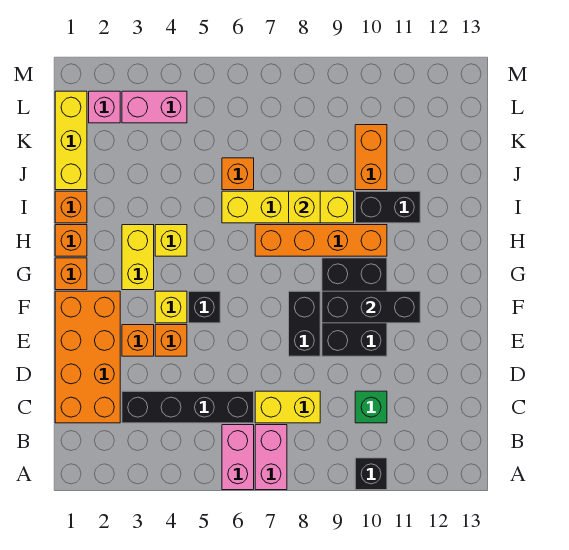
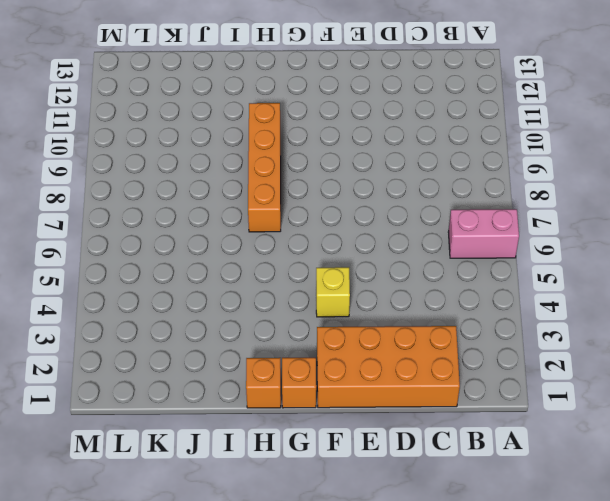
none -> pink brick A7:B7 level 1
none -> black brick A10 level 1
none -> black brick C3:C6 level 1

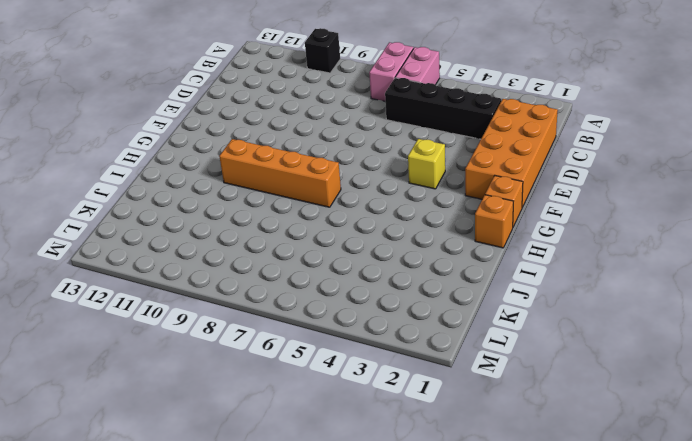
none -> yellow brick C7:C8 level 1
none -> green brick C10 level 1
none -> orange brick E3 level 1

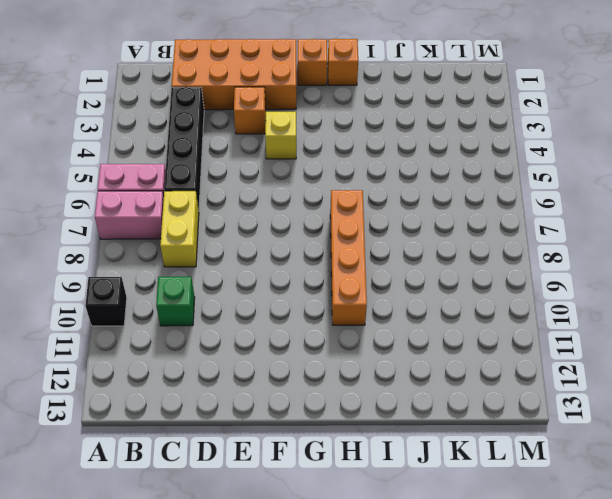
none -> orange brick E4 level 1
none -> black brick E8:F8 level 1
none -> black brick E9:G10 level 1

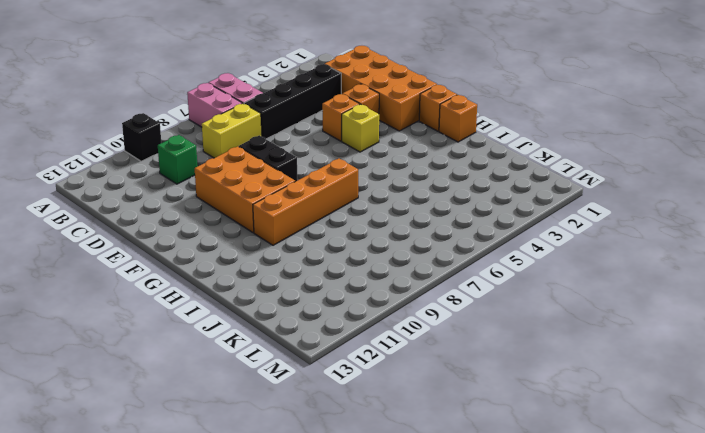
orange brick E9:G10 level 1 -> black brick E9:G10 level 1
none -> black brick F5 level 1
none -> yellow brick G3:H3 level 1
none -> yellow brick H4 level 1

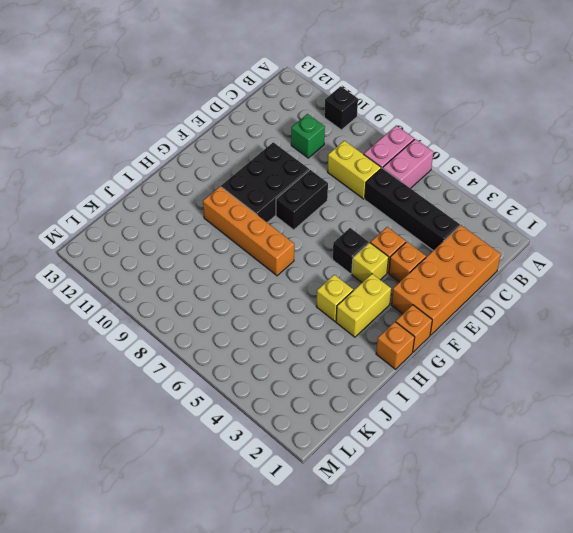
none -> orange brick I1 level 1
none -> yellow brick I6:I9 level 1
none -> black brick I10:I11 level 1

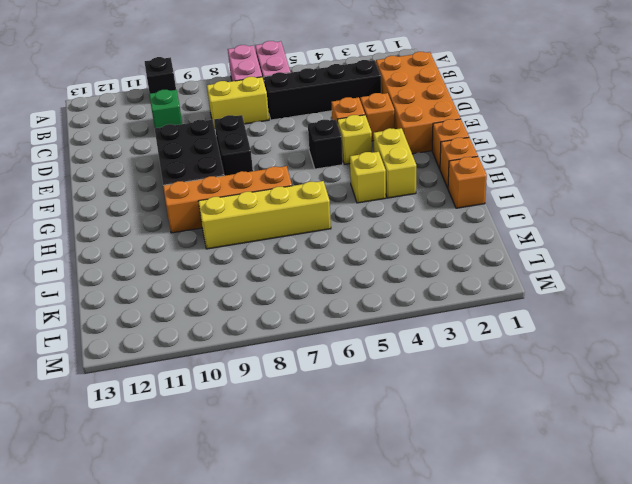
none -> black brick I10:I11 level 1
none -> yellow brick J1:L1 level 1
none -> orange brick J6 level 1

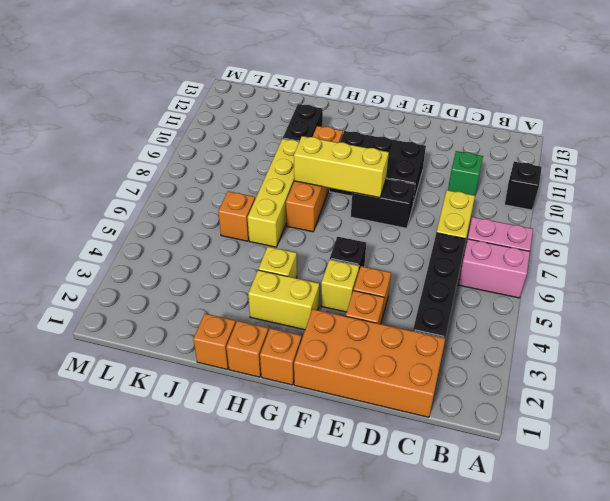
yellow brick F8:H8 level 2 -> yellow brick J1:L1 level 1
none -> orange brick J10:K10 level 1
none -> pink brick L2 level 1
none -> pink brick L3:L4 level 1

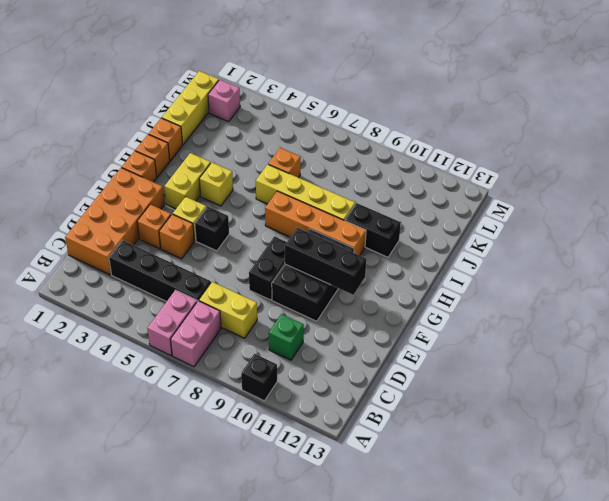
none -> orange brick J10:K10 level 1
none -> pink brick L3:L4 level 1
none -> yellow brick I8 level 2

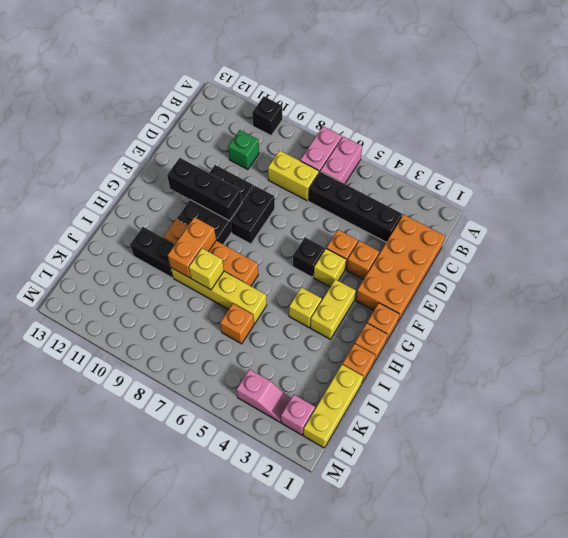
orange brick H9:I9 level 2 -> orange brick J10:K10 level 1
pink slope L3:L4 level 1 top 4 -> pink brick L3:L4 level 1

